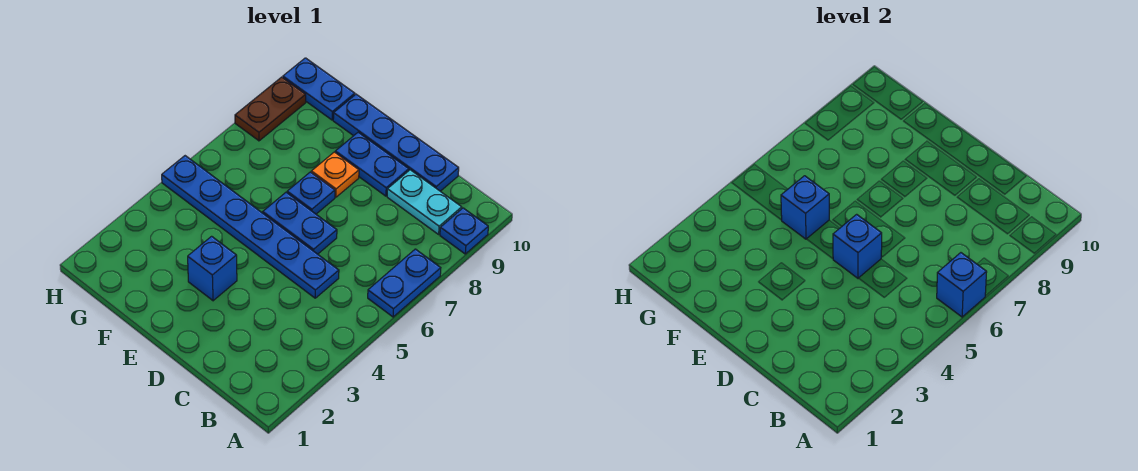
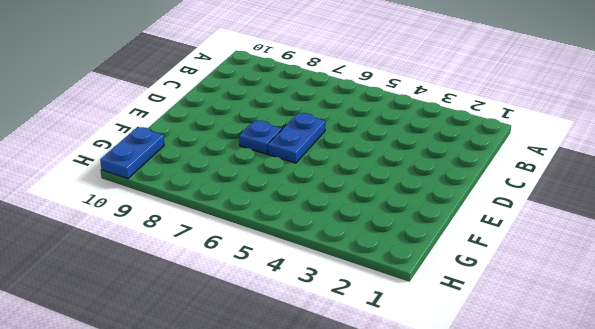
none -> blue plate A6:A7 level 1
none -> blue plate A9 level 1
none -> cyan plate B9:C9 level 1

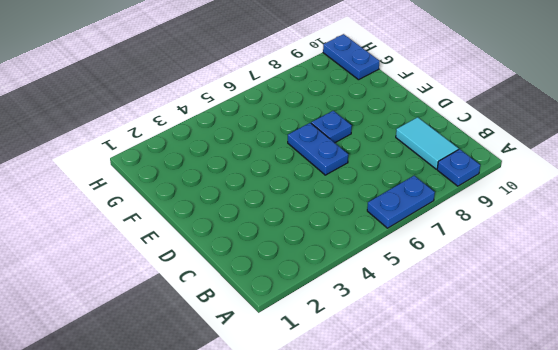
cyan tile B9:C9 level 1 -> cyan plate B9:C9 level 1
none -> blue plate C5:H5 level 1
none -> blue plate C10:F10 level 1
none -> blue plate D9:E9 level 1

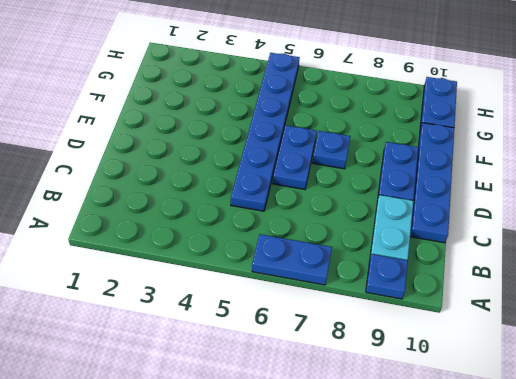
none -> blue brick E3 level 1
none -> orange plate E8 level 1
none -> brown plate H8:H9 level 1

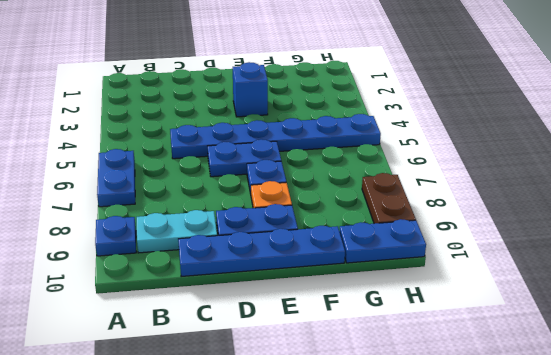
none -> blue brick A6 level 2
none -> blue brick D5 level 2
none -> blue brick F5 level 2

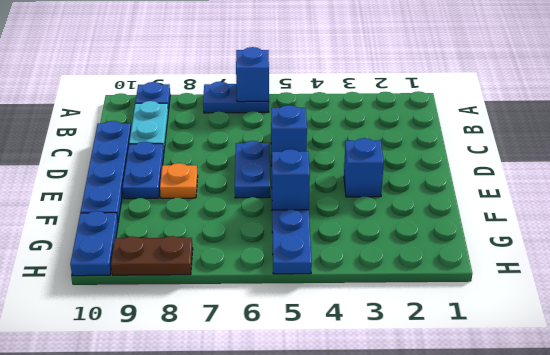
none -> blue plate E7 level 1

